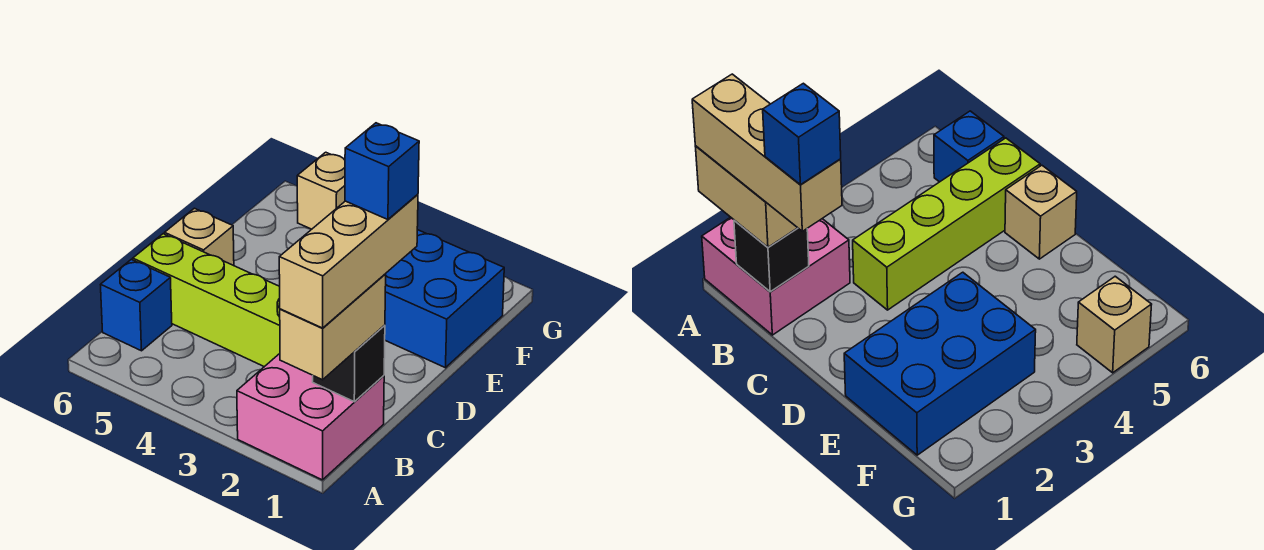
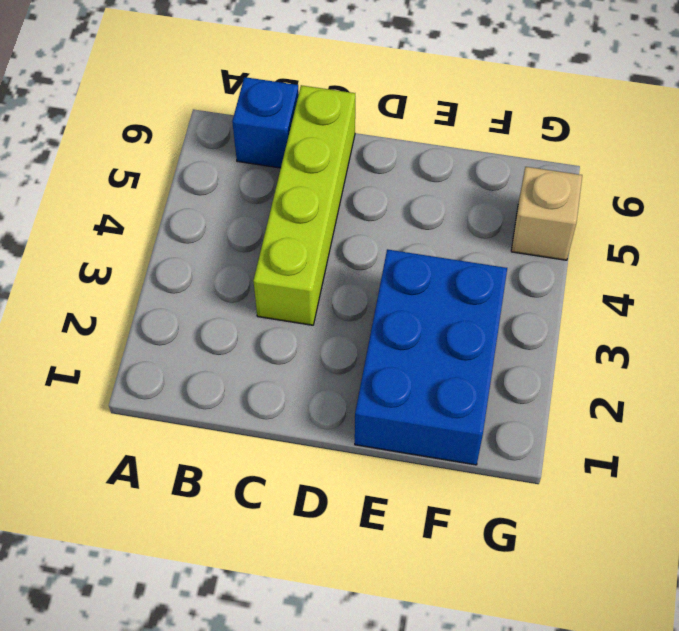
none -> pink brick A1:B2 level 1
none -> tan brick D6 level 1

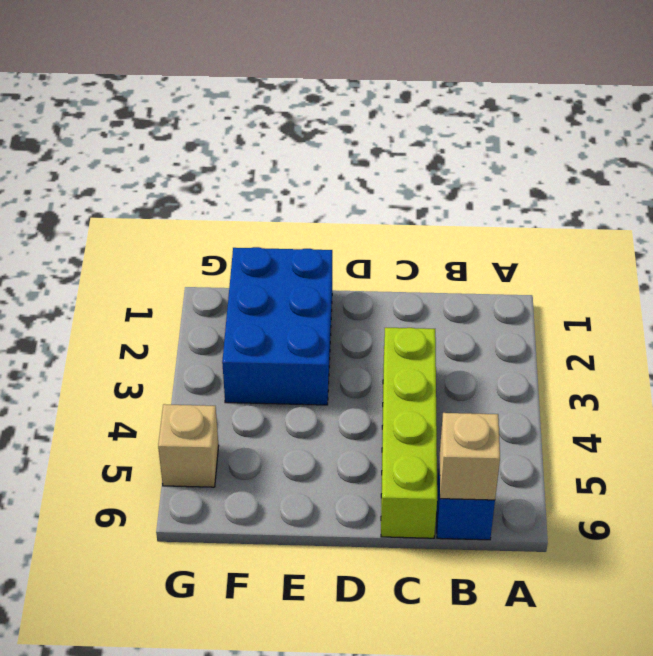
tan brick B6 level 2 -> tan brick D6 level 1
none -> pink brick A1:B2 level 1
none -> black brick B1 level 2

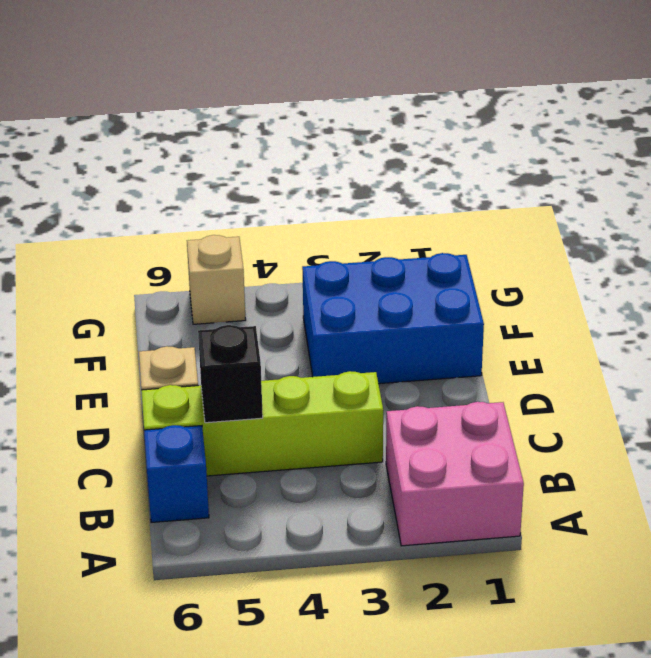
black brick C5 level 2 -> black brick B1 level 2
none -> tan brick A1:B1 level 3
none -> tan brick A1:C1 level 4

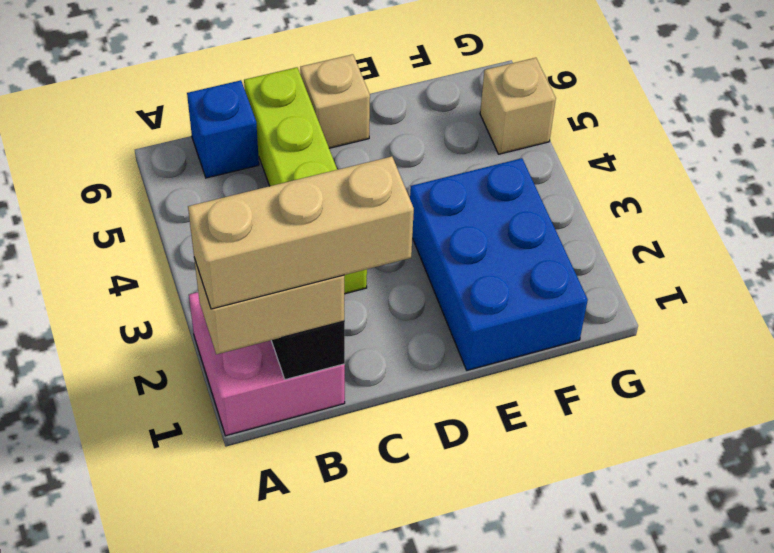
none -> blue brick C1 level 5

